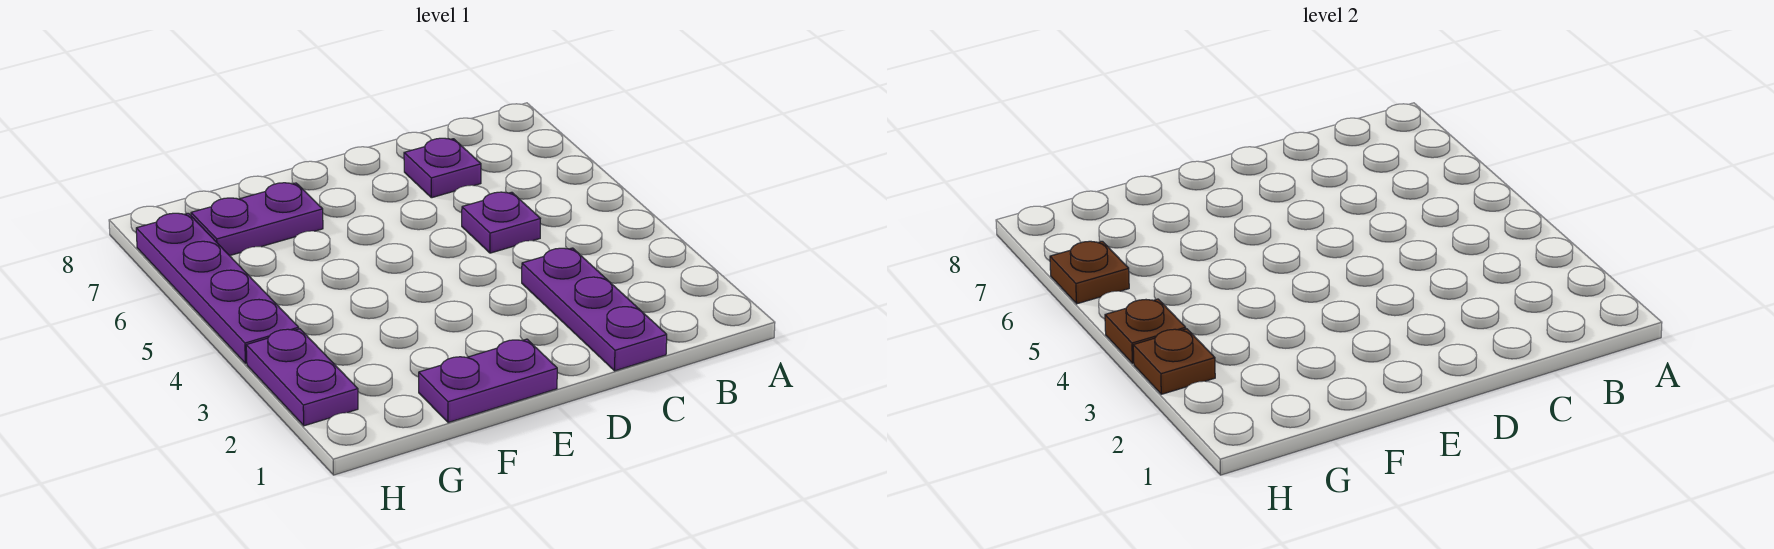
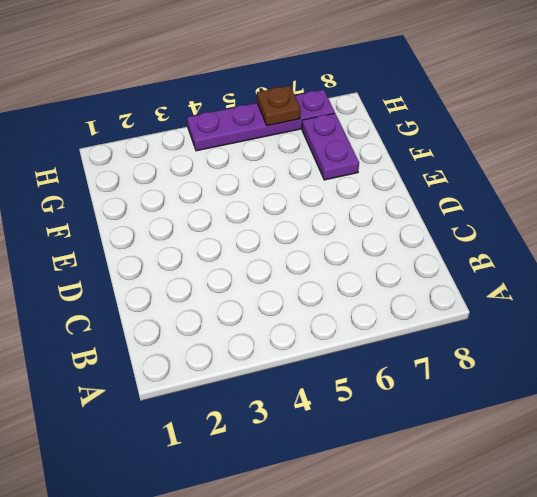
none -> purple plate C1:C3 level 1
none -> purple plate C5 level 1

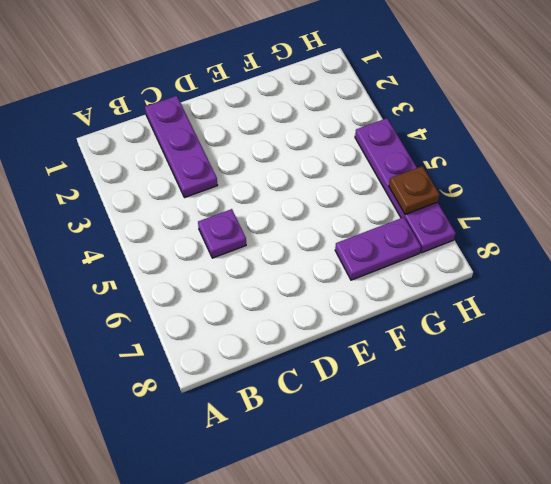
none -> purple plate C7 level 1
none -> purple plate E1:F1 level 1

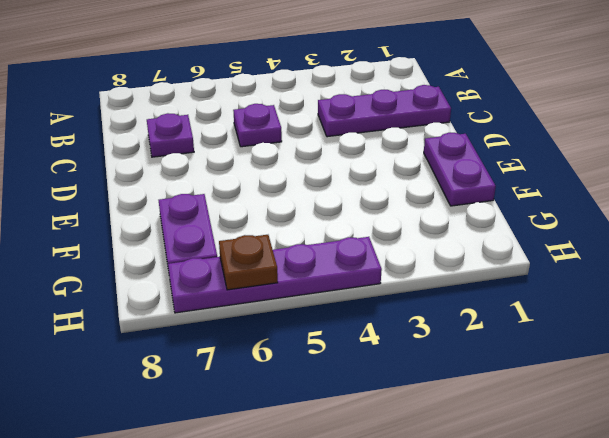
none -> purple plate H2:H3 level 1
none -> brown plate H3 level 2

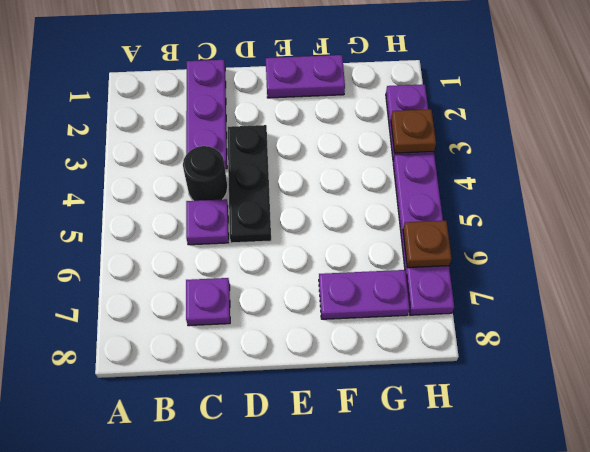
black round brick C4 level 1 -> none
black plate D3:D5 level 1 -> none
none -> brown plate H4 level 2

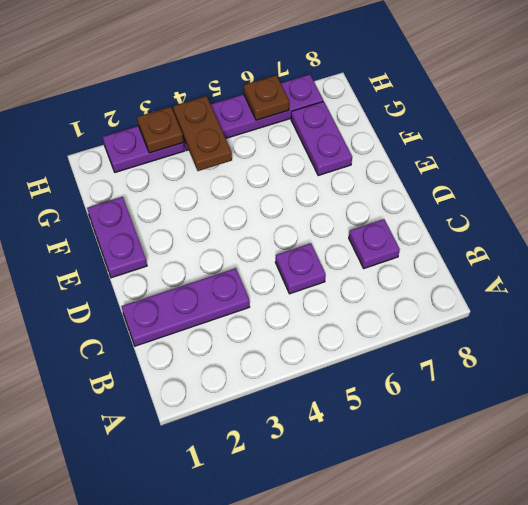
brown plate G4:H4 level 2 -> brown plate H4 level 2

